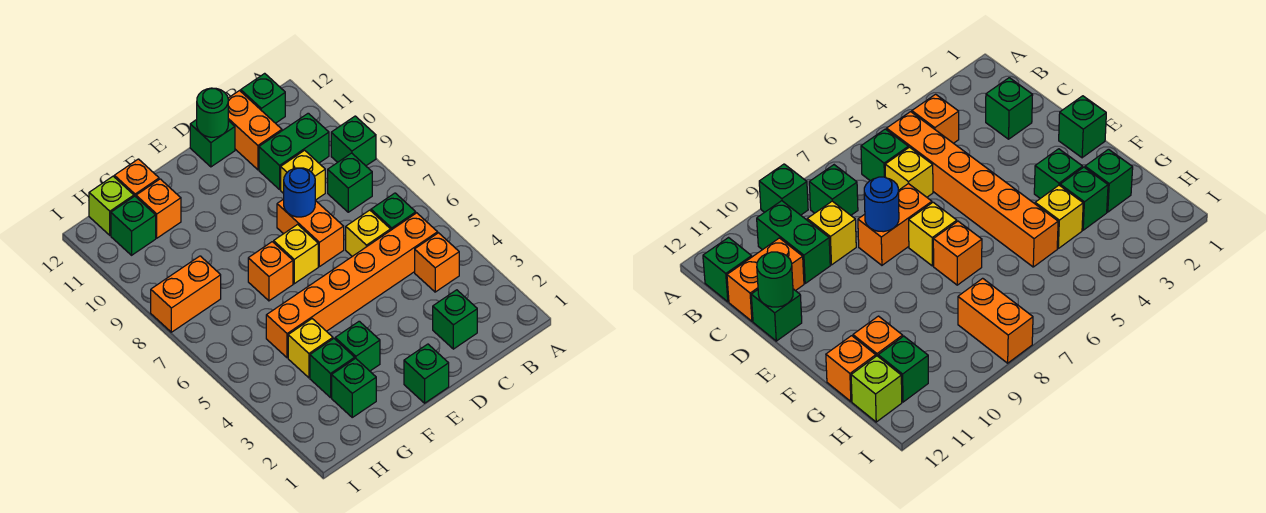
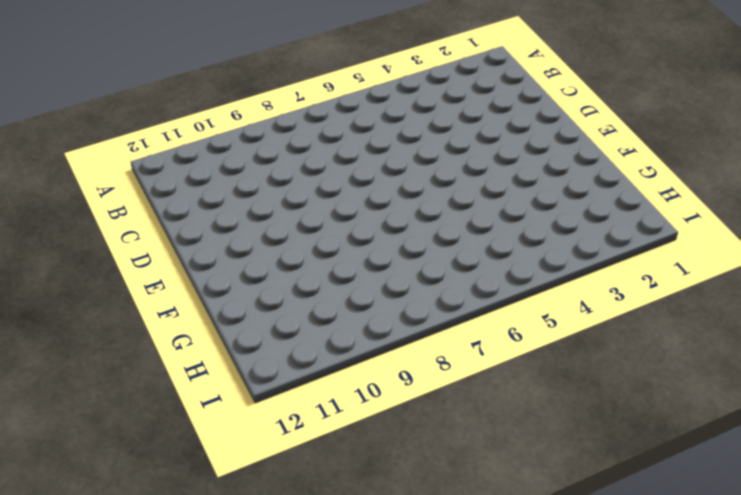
none -> green brick A9 level 1
none -> orange brick B4 level 1
none -> orange brick B5:G5 level 1

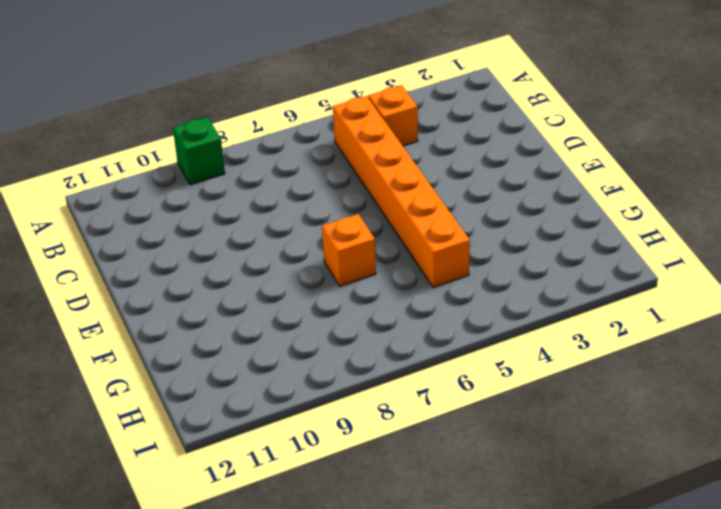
none -> green brick B6 level 1
none -> green brick B8 level 1
none -> green brick B10:C10 level 1

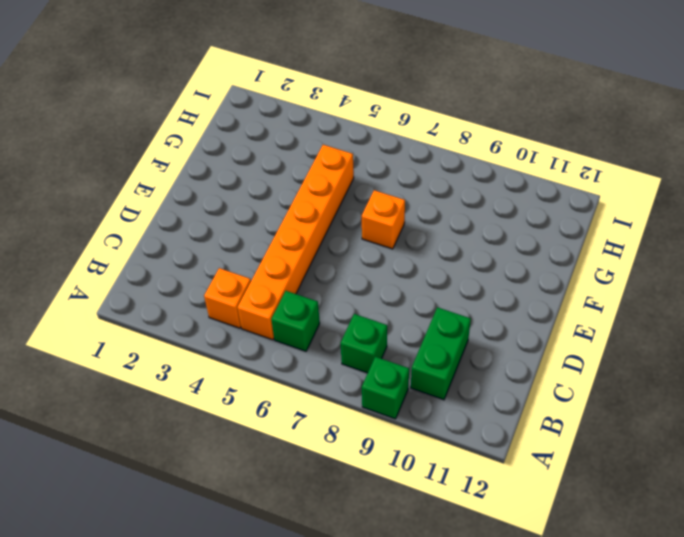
none -> green brick B12 level 1
none -> green brick C2 level 1
none -> yellow brick C6 level 1

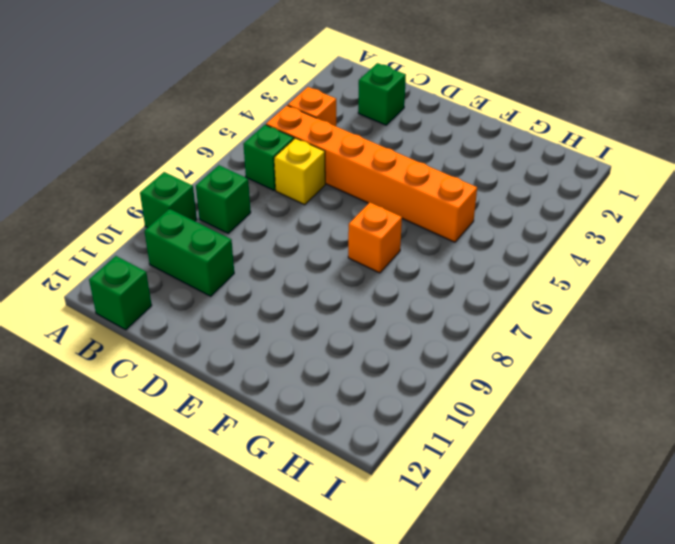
none -> yellow brick C9 level 1
none -> orange brick C11:C12 level 1
none -> orange brick D7:D8 level 1

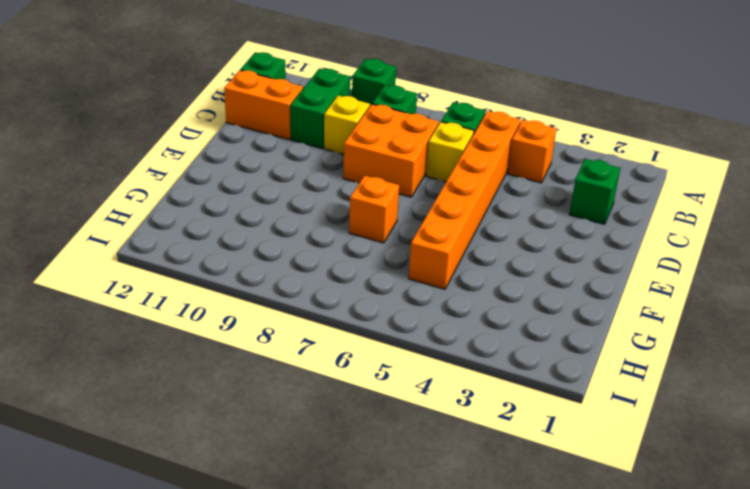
orange brick C7:D8 level 1 -> orange brick D7:D8 level 1
none -> green brick D12 level 1
none -> green brick E1 level 1
none -> yellow brick E7 level 1

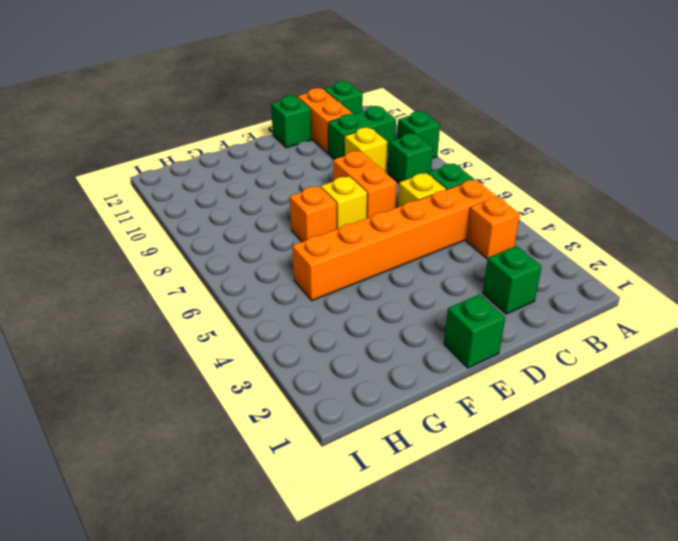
none -> green brick F3 level 1
none -> green brick G2 level 1
none -> green brick G3 level 1

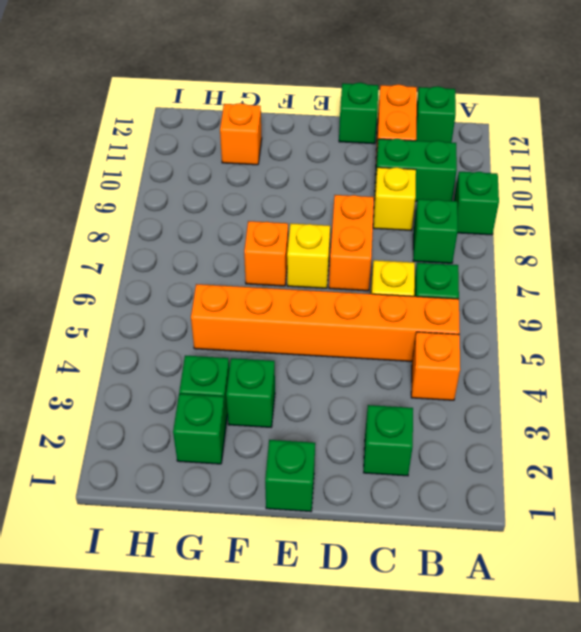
none -> yellow brick G4 level 1
none -> orange brick G12 level 1
none -> orange brick H8:I8 level 1

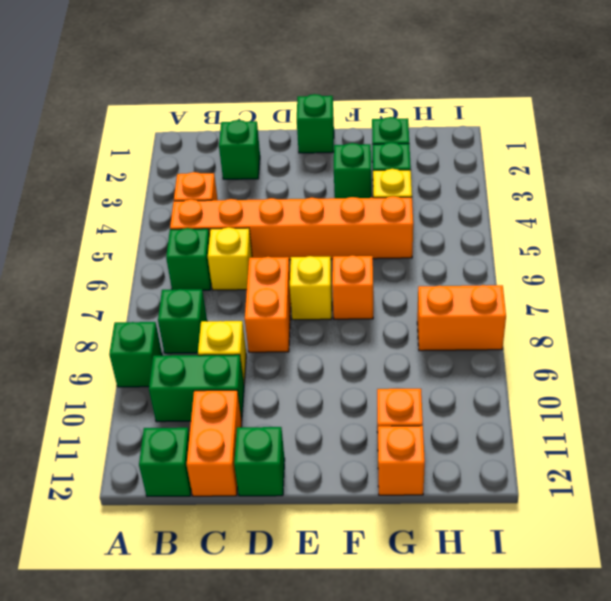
none -> green brick H11 level 1
none -> lime brick H12 level 1
none -> blue round brick D8 level 2

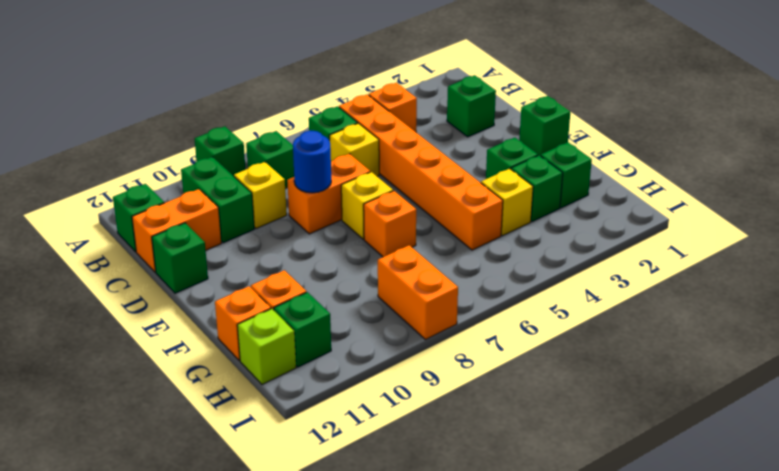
none -> green round brick D12 level 2

